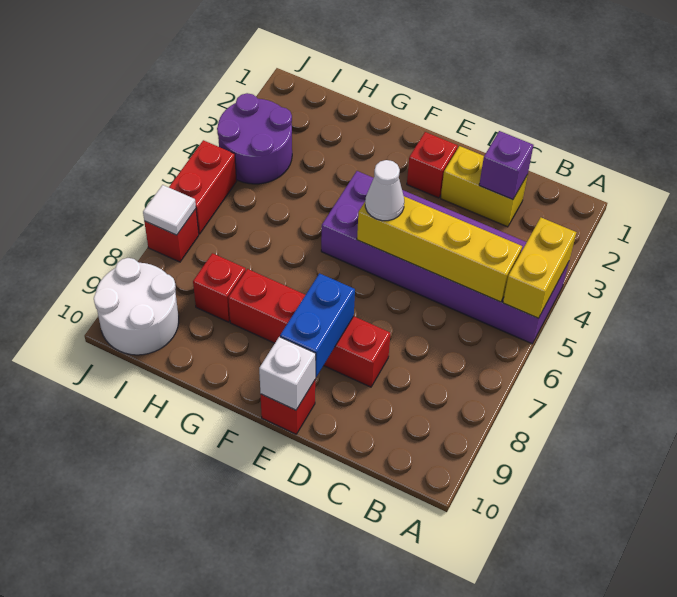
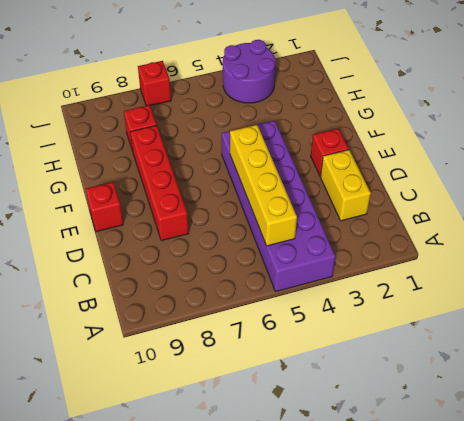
none -> white round brick I9:J10 level 1
none -> red brick J5:J6 level 1
none -> yellow brick A4:A5 level 2

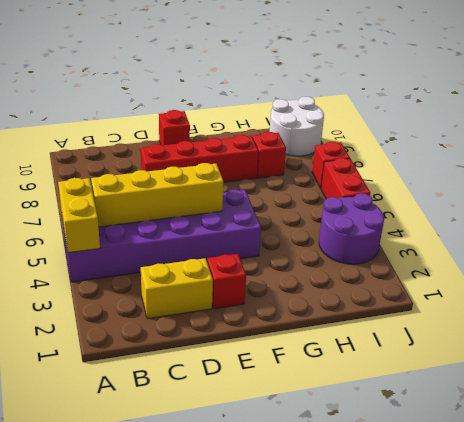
none -> purple brick C2 level 2
none -> blue brick E8:E9 level 2
none -> white brick E10 level 2

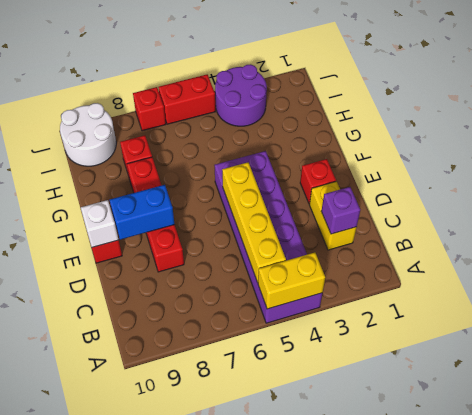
none -> white tile J7 level 2
none -> white cone E5 level 3

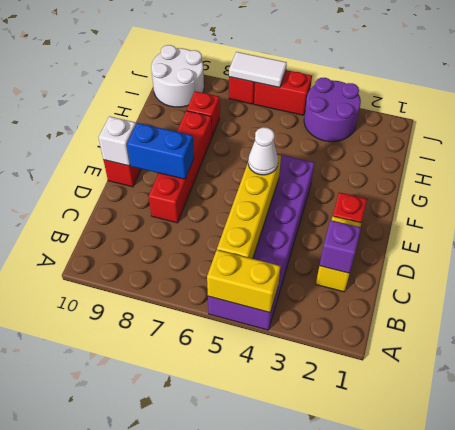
white tile J6:J7 level 2 -> white tile J7 level 2

